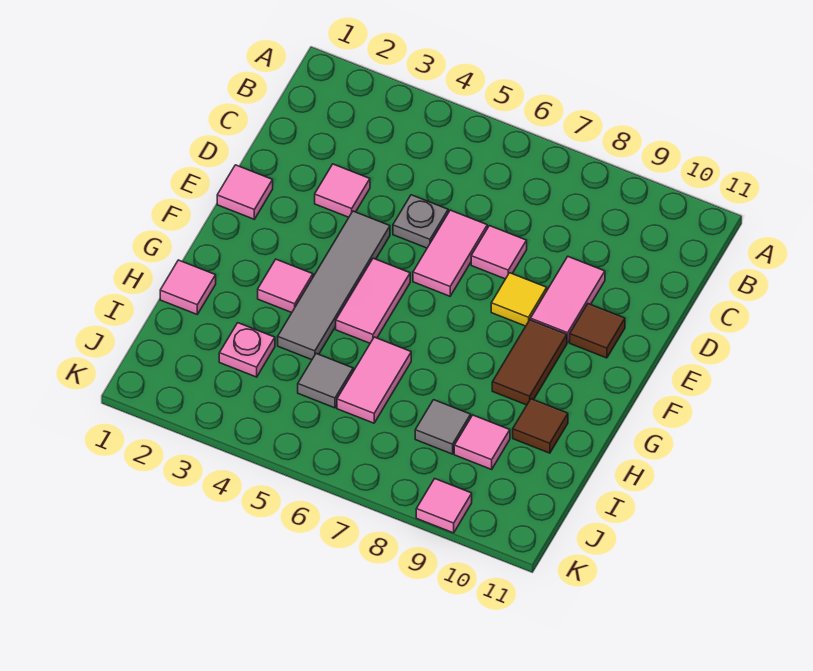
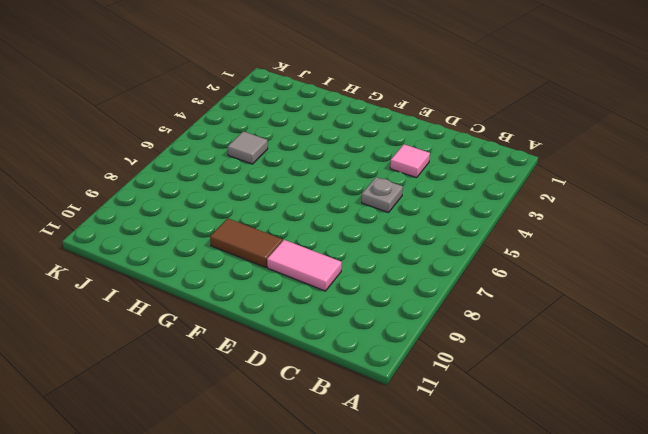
none -> pink tile D6:E6 level 1
none -> pink tile D7 level 1
none -> pink tile E1 level 1

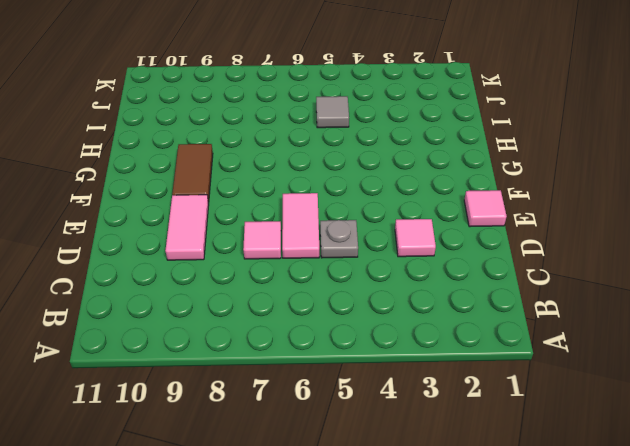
none -> grey tile E4:H4 level 1
none -> yellow tile E8 level 1
none -> brown tile E10 level 1

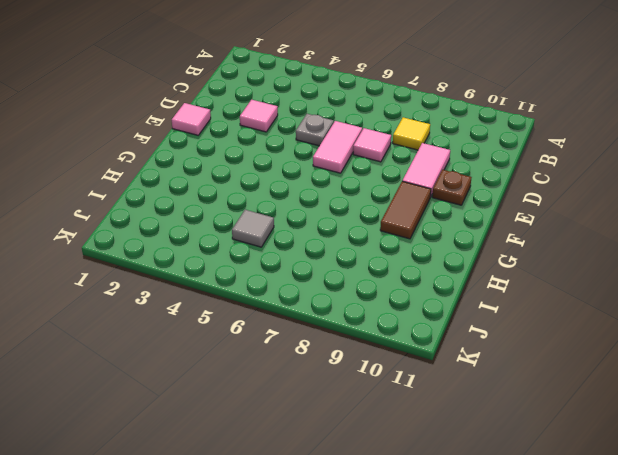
yellow tile C8 level 1 -> yellow tile E8 level 1
brown plate E10 level 1 -> brown tile E10 level 1
none -> grey tile E4:H4 level 1
none -> pink tile F5:G5 level 1
none -> pink tile G3 level 1

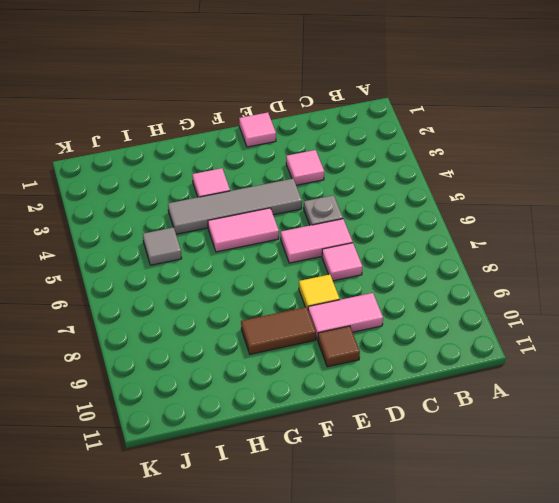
none -> pink tile H1 level 1
none -> pink tile H6:I6 level 1
none -> brown tile H10 level 1

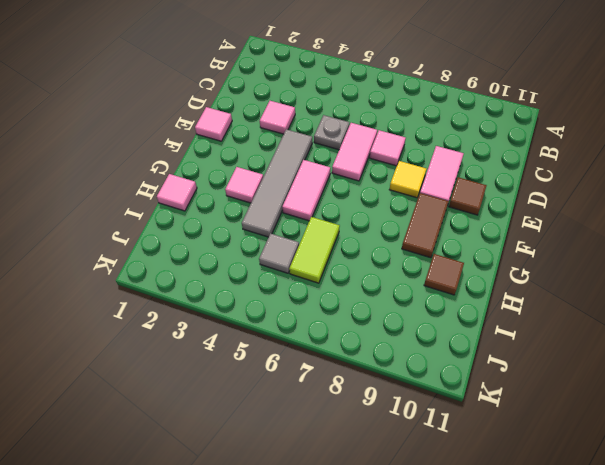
lime tile H6:I6 level 1 -> pink tile H6:I6 level 1
none -> pink plate I3 level 1
none -> grey tile I8 level 1
none -> pink tile I9 level 1

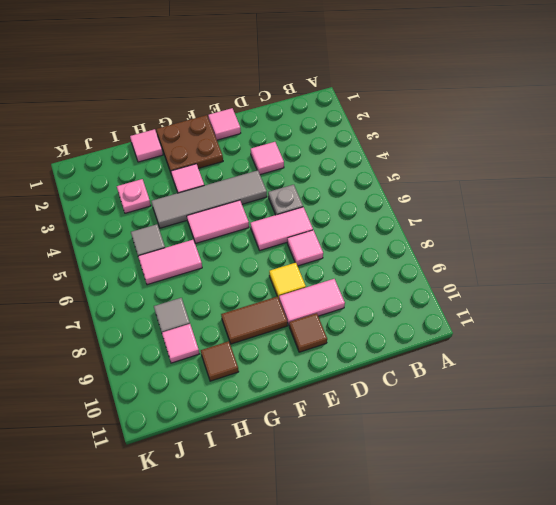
brown plate F1:G2 level 1 -> none
none -> pink tile K9 level 1

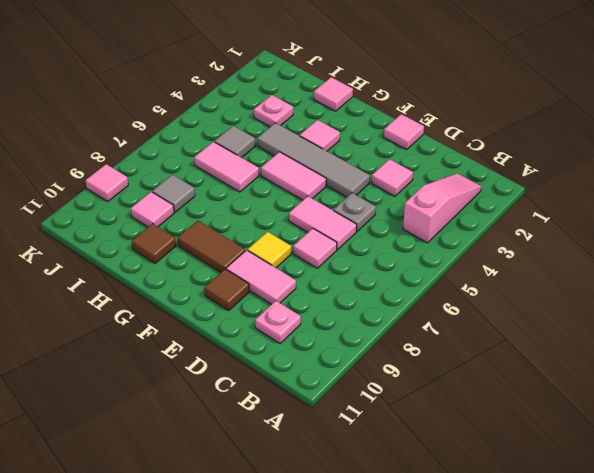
pink slope B2:B4 level 1 top 4 -> none
pink plate C10 level 1 -> none

